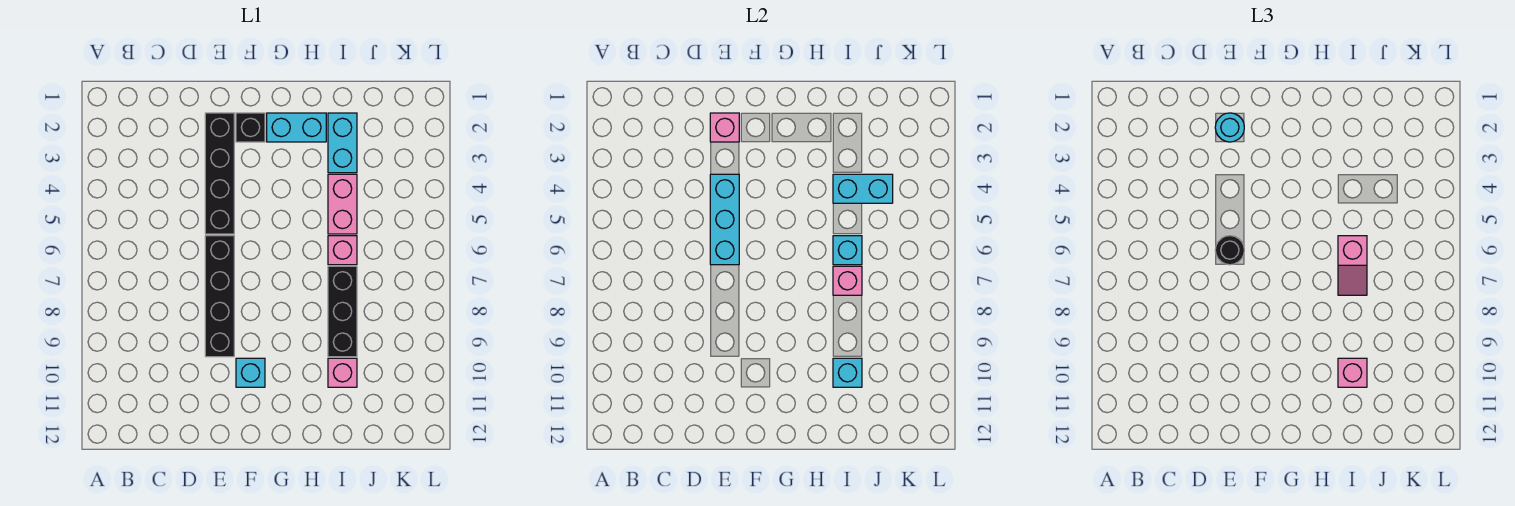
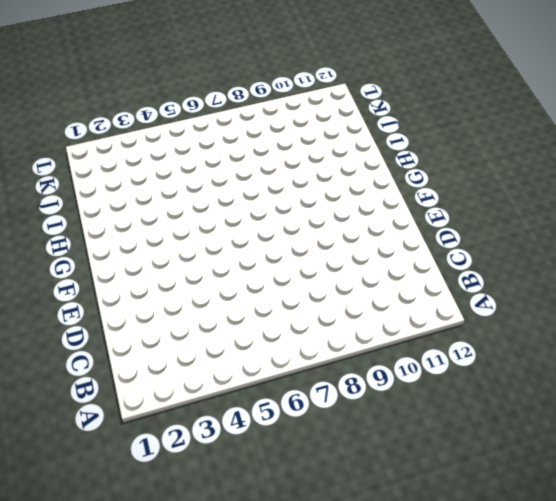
none -> black brick E2:E5 level 1
none -> black brick E6:E9 level 1
none -> black brick F2 level 1

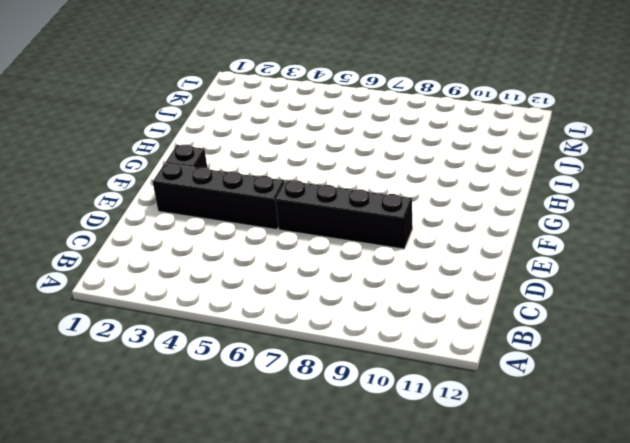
none -> cyan brick F10 level 1
none -> cyan brick G2:H2 level 1
none -> cyan brick I2:I3 level 1

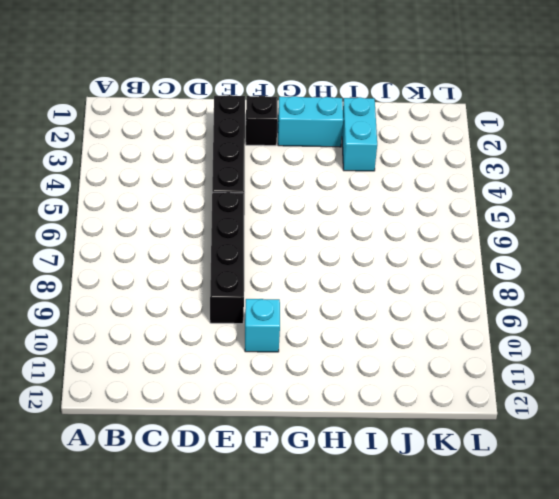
none -> pink brick I4:I5 level 1
none -> pink brick I6 level 1
none -> black brick I7:I9 level 1

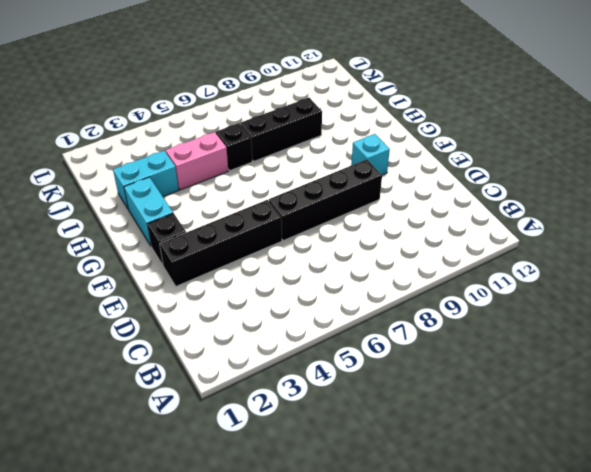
black brick I6 level 1 -> pink brick I6 level 1
none -> pink brick I10 level 1
none -> pink brick E2 level 2
none -> cyan brick E4:E6 level 2

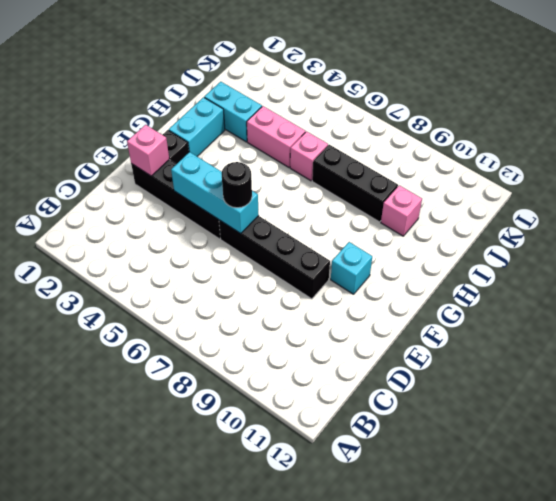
none -> cyan brick I4:J4 level 2
none -> cyan brick I6 level 2
none -> pink brick I7 level 2

